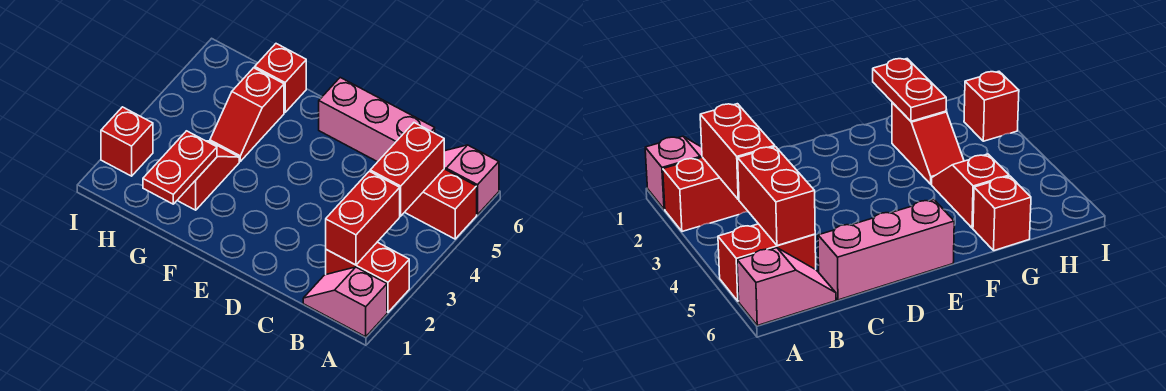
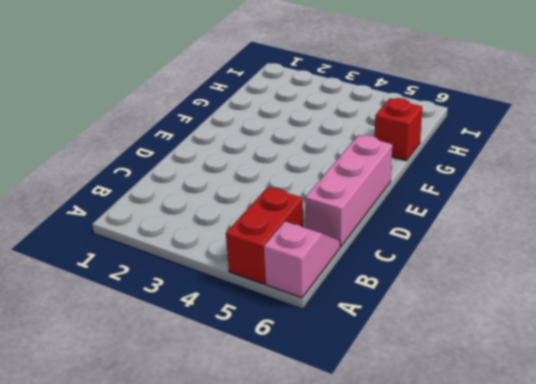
none -> pink slope A1:B1 level 1 top A
none -> red brick A2:B2 level 1
none -> red slope G2:G3 level 1 top 2

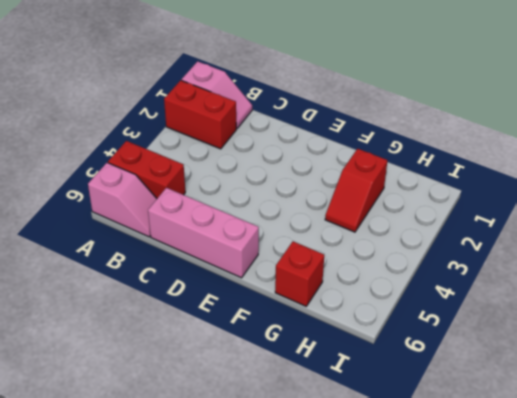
none -> red slope G4:G5 level 1 top 5
none -> red brick I2 level 1
none -> red brick B2:B3 level 2

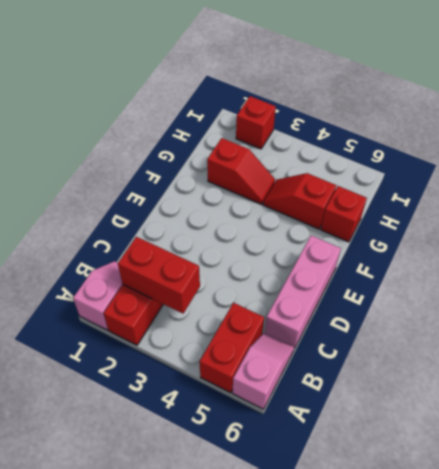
none -> red brick B4:B5 level 2
none -> red plate G1:G2 level 2

